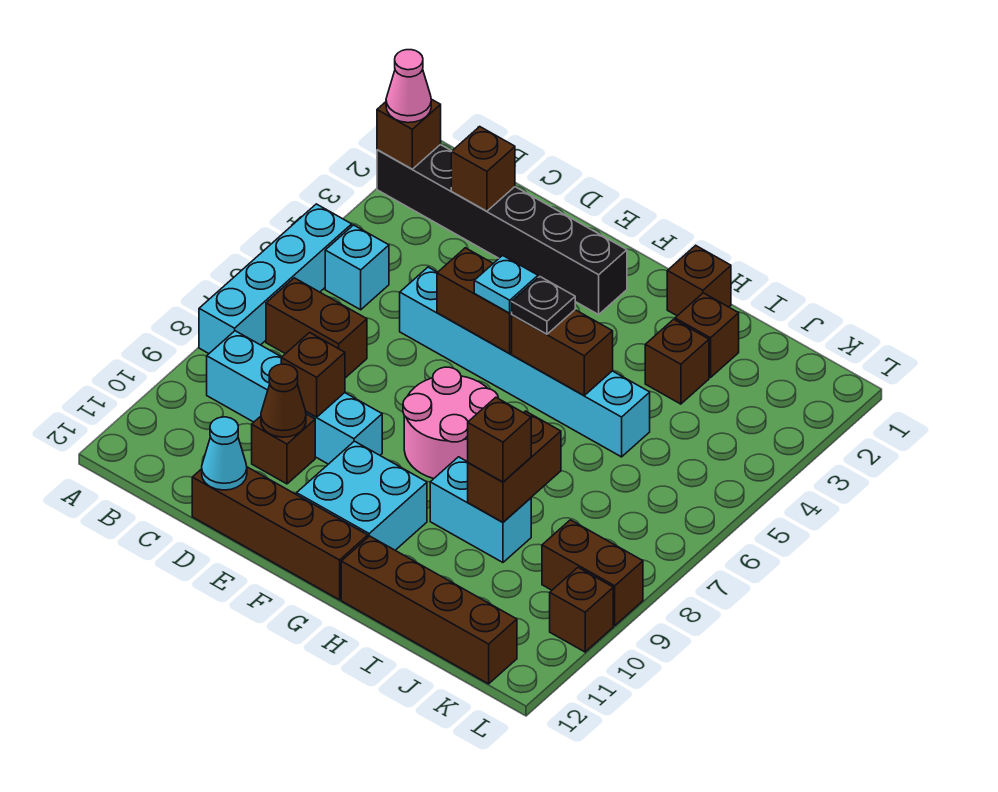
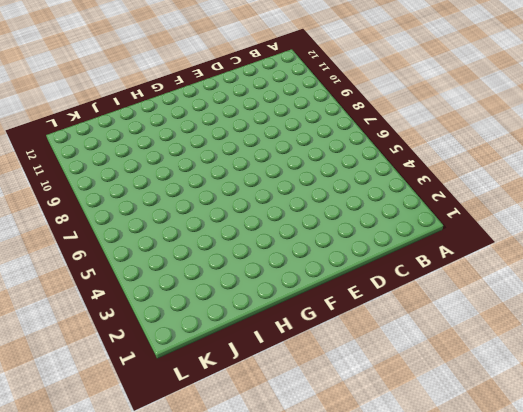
none -> black brick A2:F2 level 1
none -> cyan brick A5:A8 level 1
none -> cyan brick B5 level 1

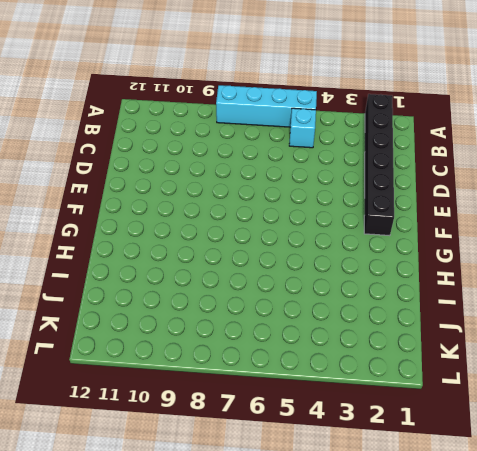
none -> brown brick B7:C7 level 1
none -> cyan brick B9:E9 level 1
none -> cyan brick D5:I5 level 1

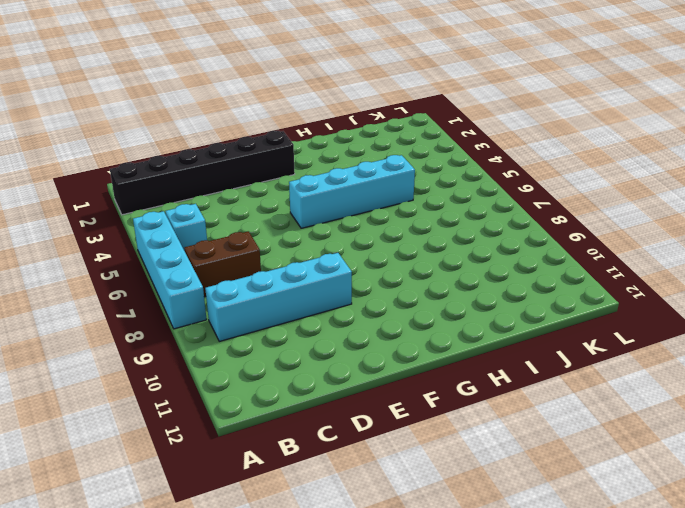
cyan brick F5:I5 level 1 -> cyan brick D5:I5 level 1
none -> brown brick D10 level 1
none -> brown brick D12:G12 level 1
none -> pink round brick F7:G8 level 1

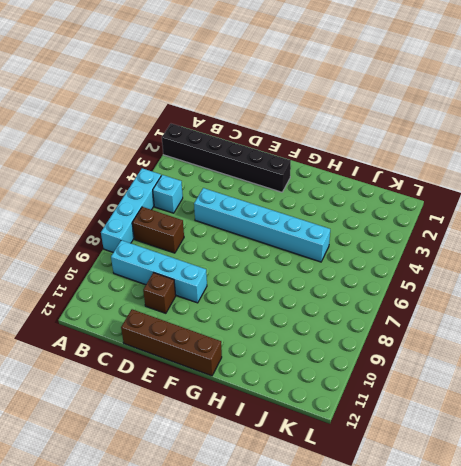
none -> pink round brick F7:G8 level 1
none -> cyan brick F10:G11 level 1
none -> brown brick H1 level 1

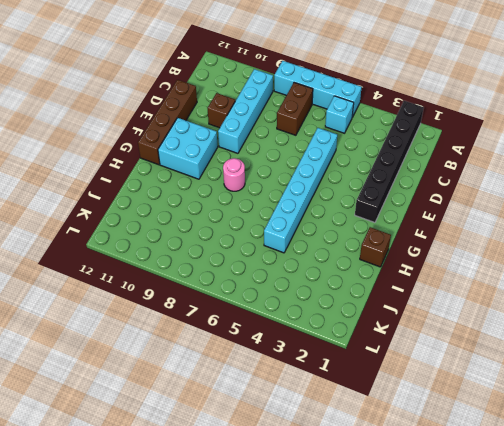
pink round brick G8 level 1 -> pink round brick F7:G8 level 1
none -> cyan brick H9:I9 level 1
none -> brown brick H12:K12 level 1
none -> brown brick I2 level 1

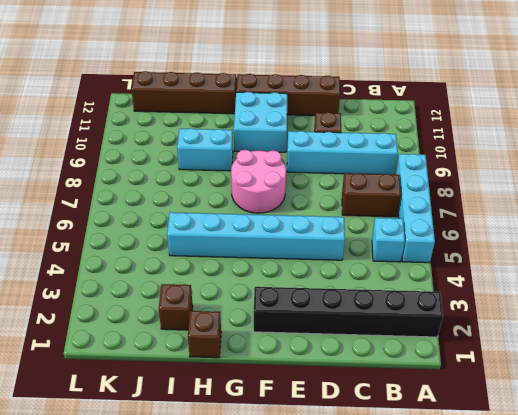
none -> brown brick I3 level 1
none -> brown brick K9:L9 level 1
none -> brown brick L10 level 1

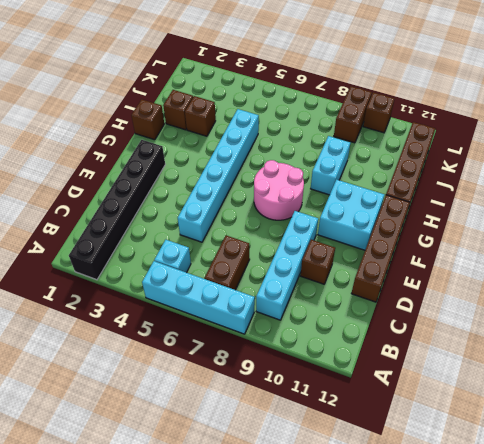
none -> brown brick A2 level 2
none -> brown brick C2 level 2
none -> brown brick D9 level 2

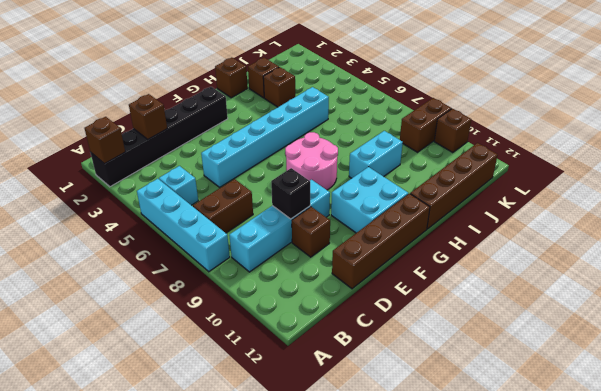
black brick D9 level 2 -> brown brick D9 level 2
none -> brown cone D10 level 2
none -> cyan cone D12 level 2
none -> brown brick E5:F5 level 2

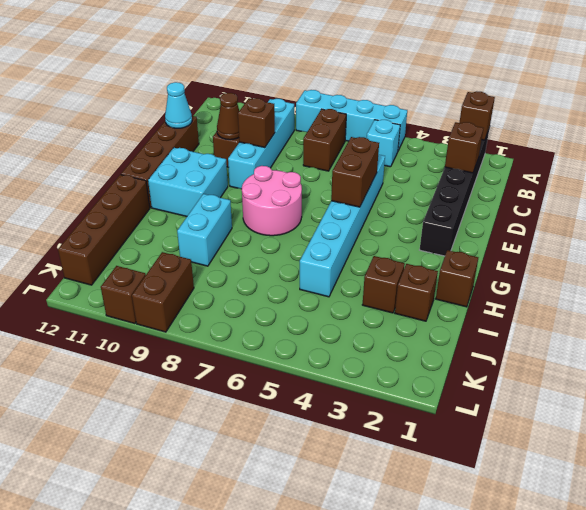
none -> brown brick G5:H5 level 2
none -> brown brick I8:I9 level 2
none -> pink cone A2 level 3

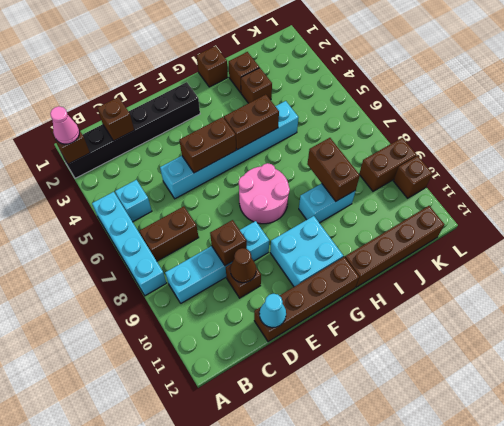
none -> cyan plate F5 level 3
none -> black plate G5 level 3
none -> brown brick I9 level 3

